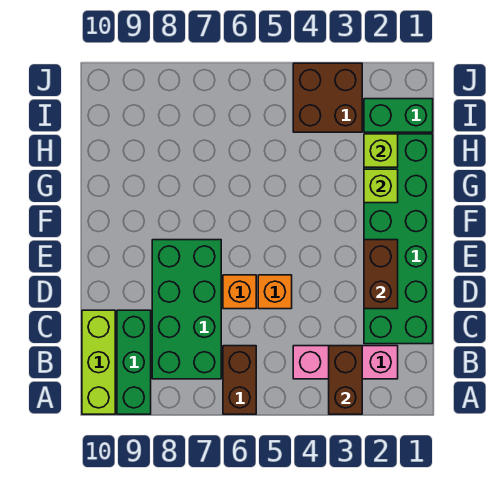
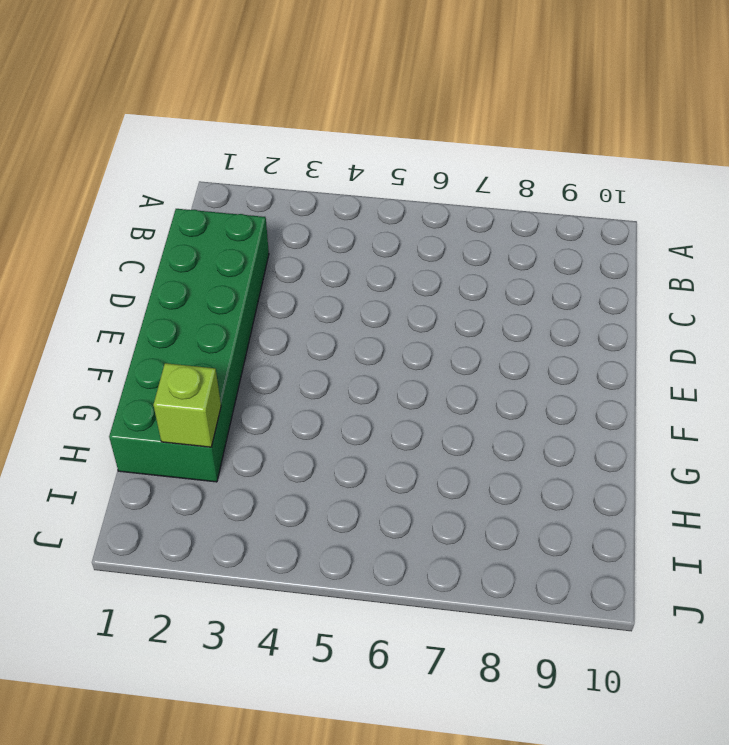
none -> brown brick A6:B6 level 1
none -> green brick A9:C9 level 1
none -> lime brick A10:C10 level 1

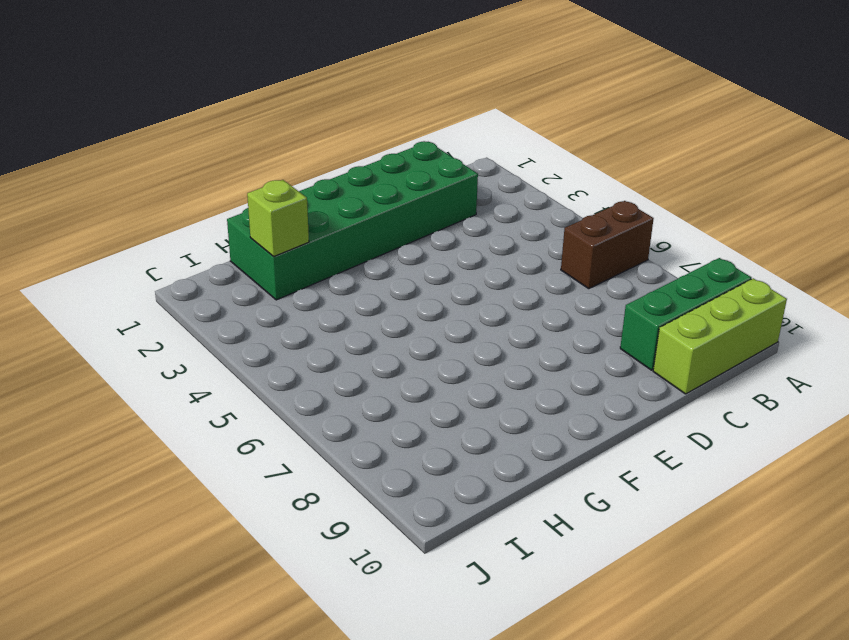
none -> pink brick B2:B4 level 1
none -> green brick B7:E8 level 1
none -> orange brick D5 level 1

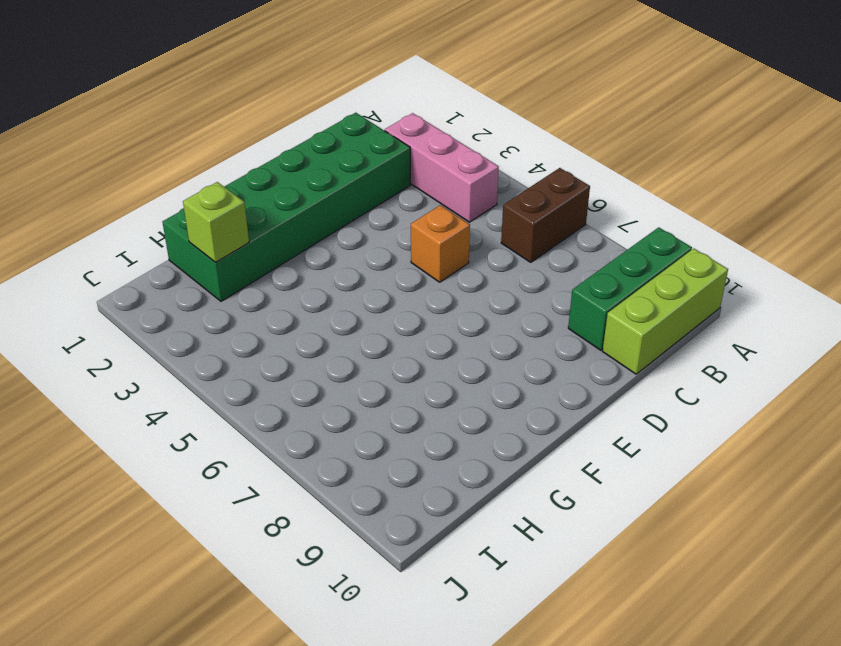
none -> green brick B7:E8 level 1
none -> orange brick D6 level 1
none -> green brick I1:I2 level 1

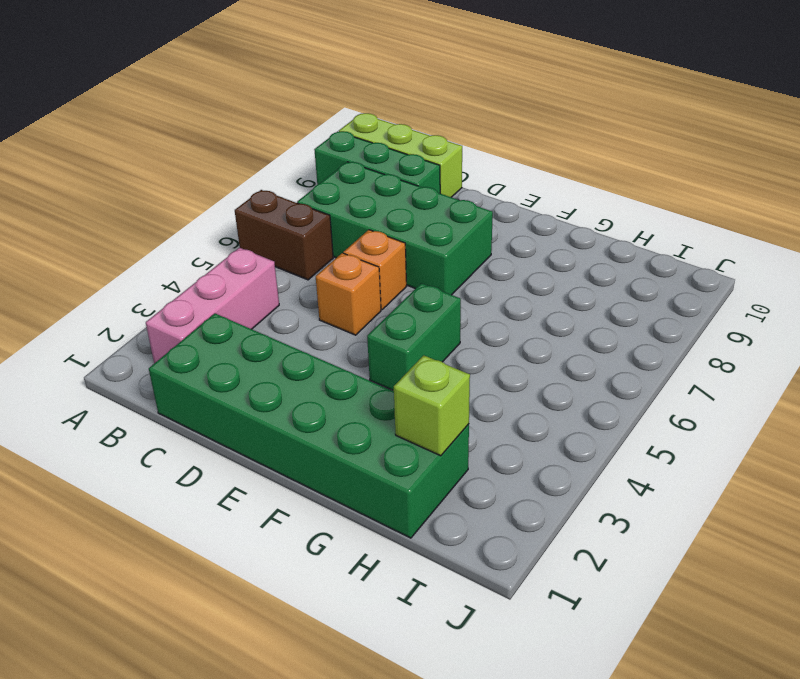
green brick F4:F5 level 1 -> green brick I1:I2 level 1
none -> brown brick I3:J4 level 1
none -> brown brick A3:B3 level 2
none -> brown brick D2:E2 level 2

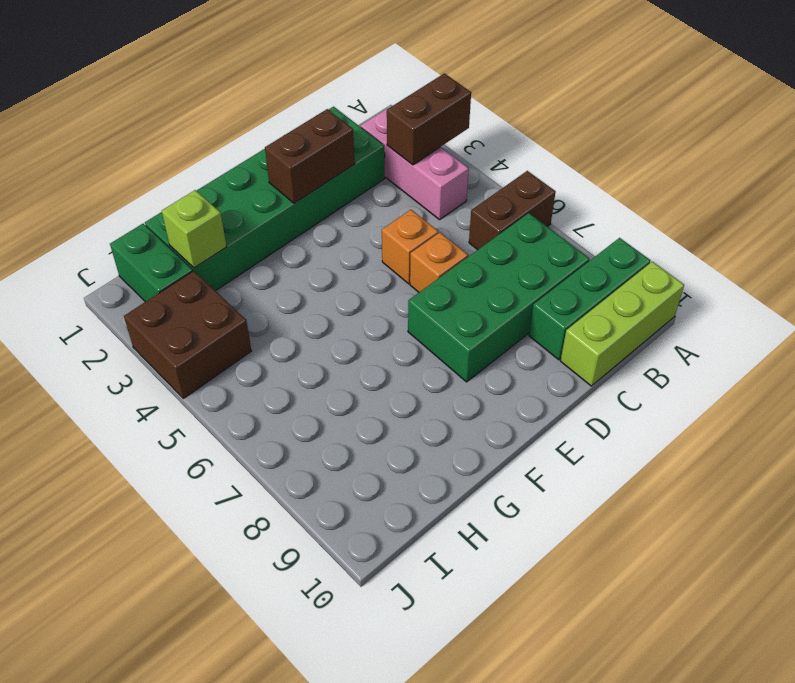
none -> lime brick G2 level 2

